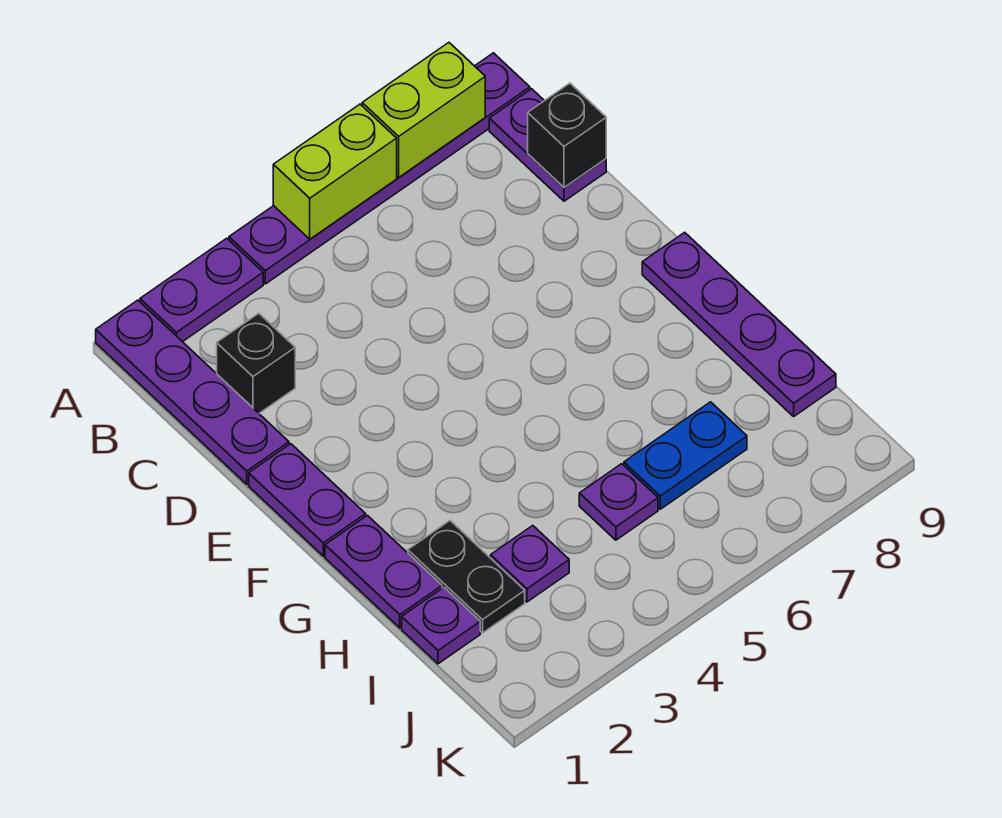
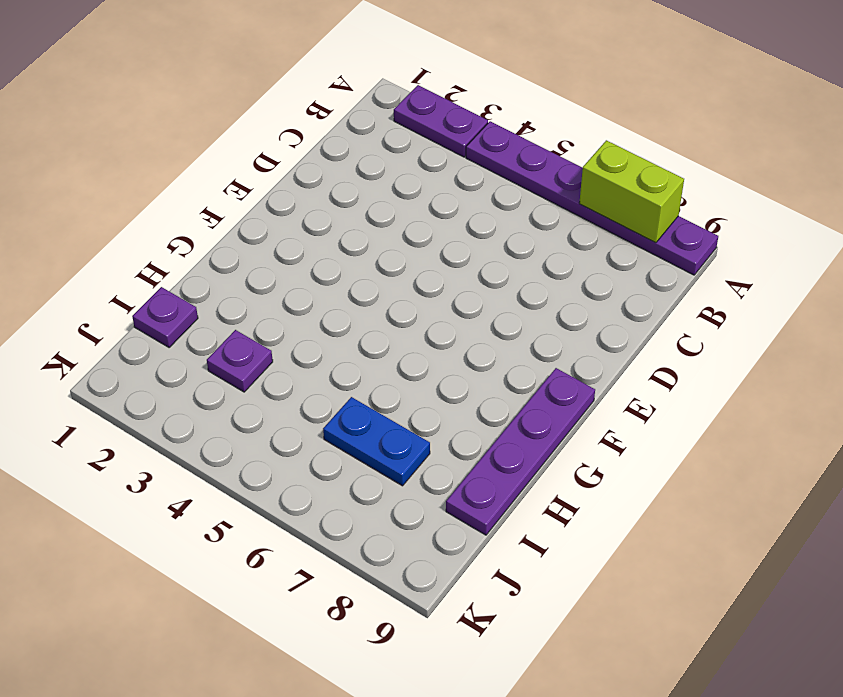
none -> purple plate A1:D1 level 1
none -> purple plate B9:C9 level 1
none -> black brick C2 level 1

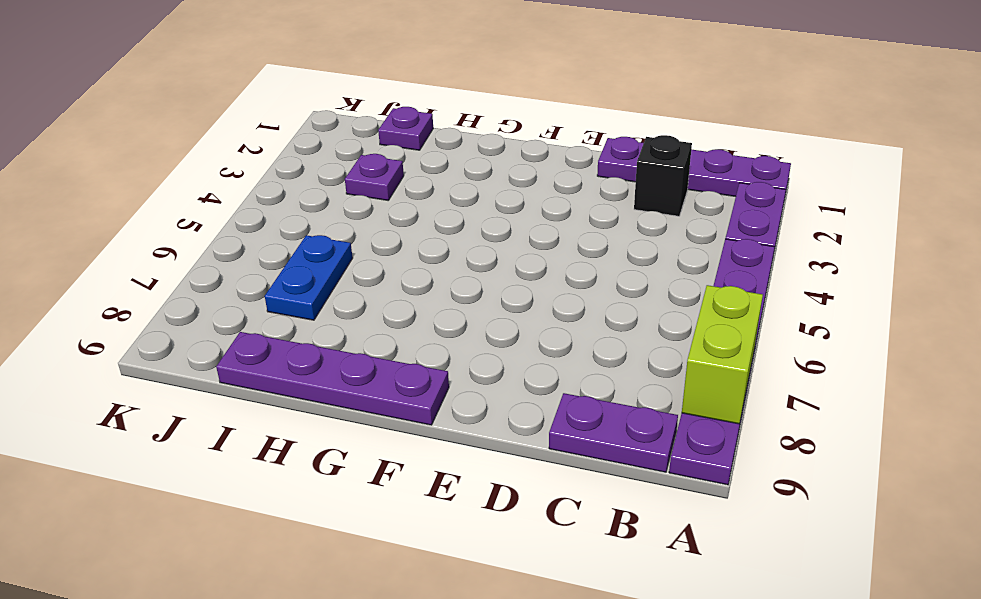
none -> purple plate E1:F1 level 1
none -> purple plate G1:H1 level 1
none -> black plate H2:I2 level 1

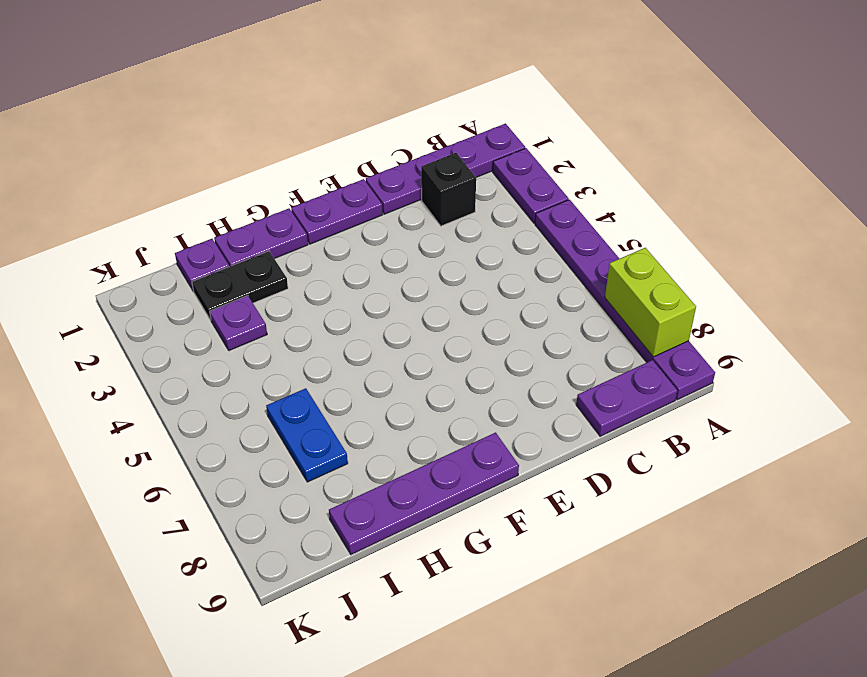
none -> purple plate I5 level 1
none -> lime brick A5:A6 level 2
none -> black brick C9 level 2

